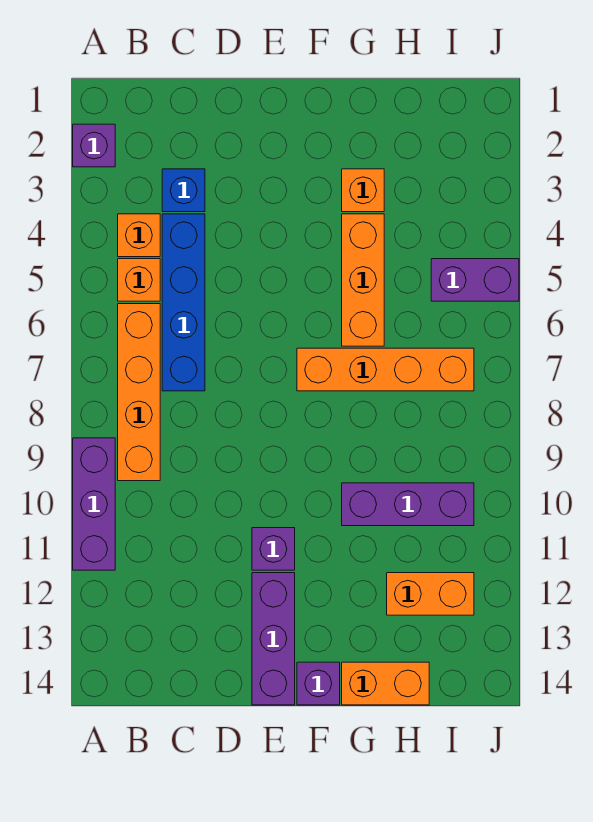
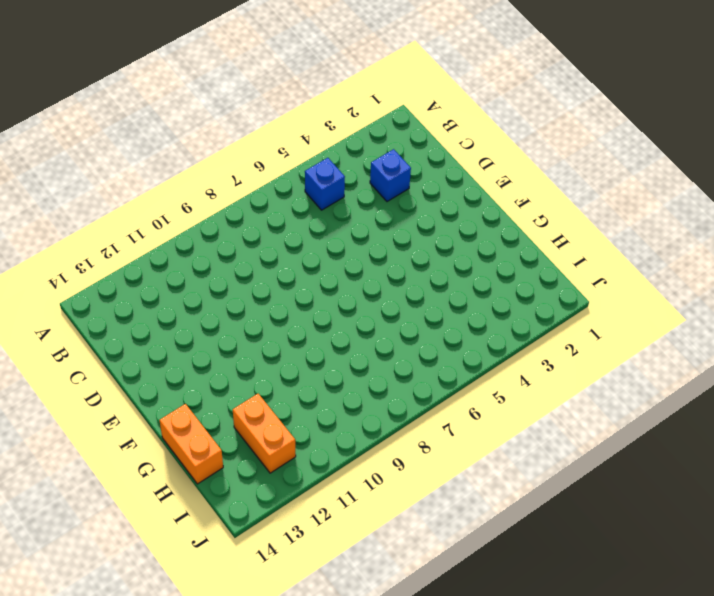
blue brick B5 level 1 -> orange brick B5 level 1
none -> purple brick A2 level 1
none -> purple brick A9:A11 level 1
none -> orange brick B4 level 1

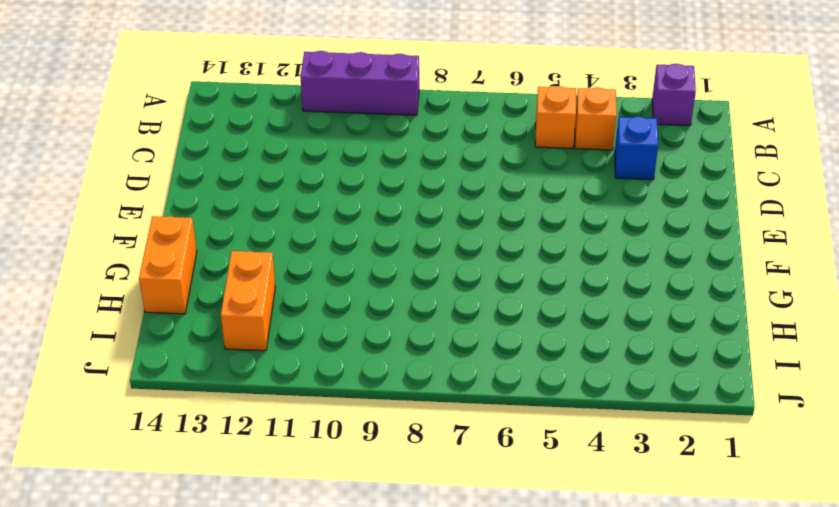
none -> orange brick B6:B9 level 1
none -> blue brick C4:C7 level 1
none -> purple brick E11 level 1

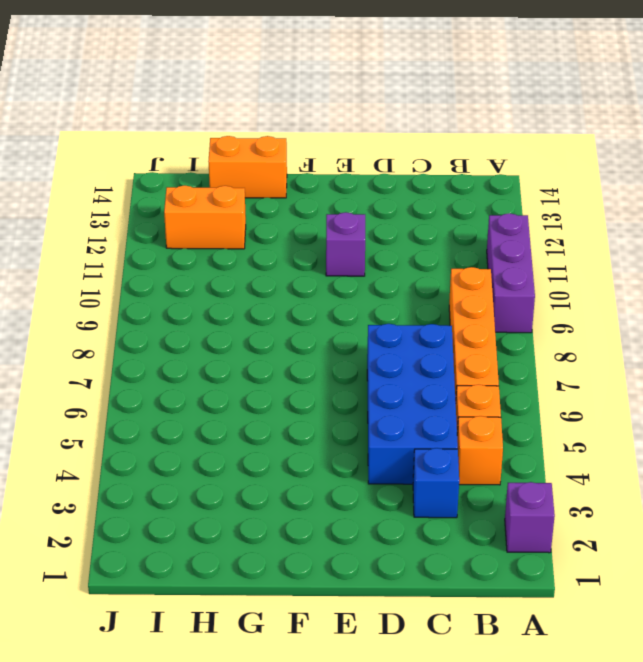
blue brick C4:D7 level 1 -> blue brick C4:C7 level 1
none -> purple brick E12:E14 level 1
none -> orange brick F7:I7 level 1
none -> purple brick F14 level 1

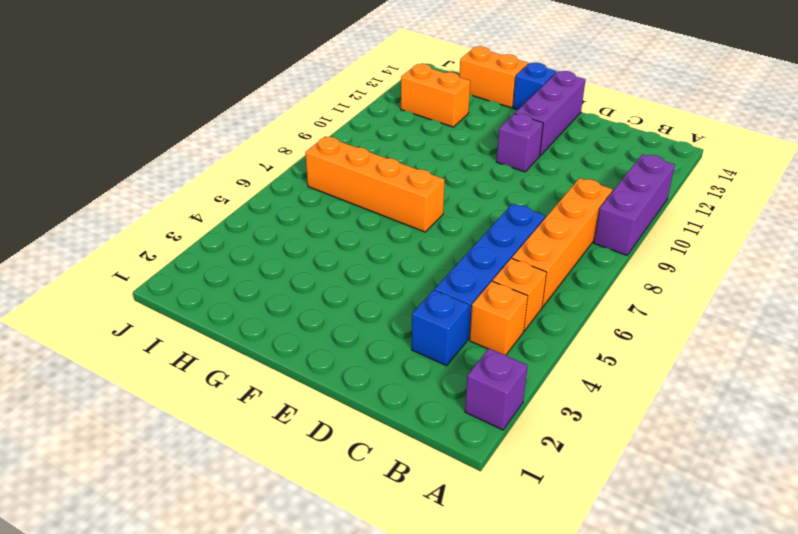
blue brick F14 level 1 -> purple brick F14 level 1
none -> orange brick G3 level 1
none -> orange brick G4:G6 level 1
none -> purple brick G10:I10 level 1

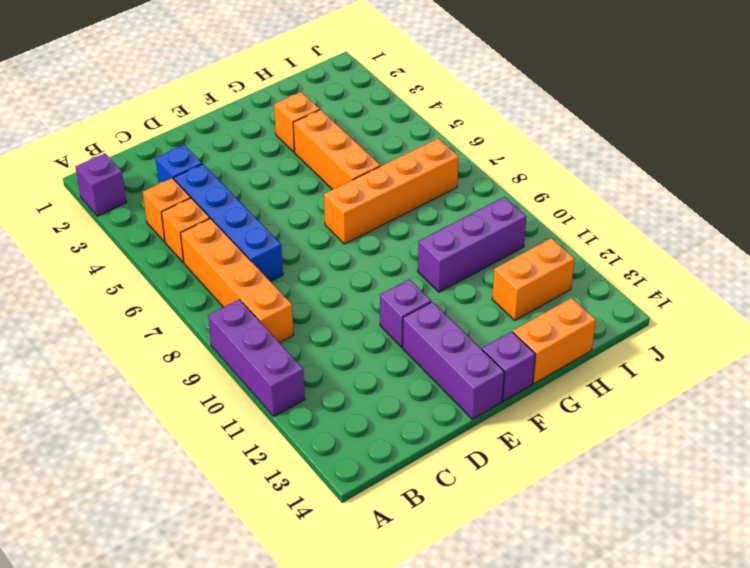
none -> purple brick I5:J5 level 1

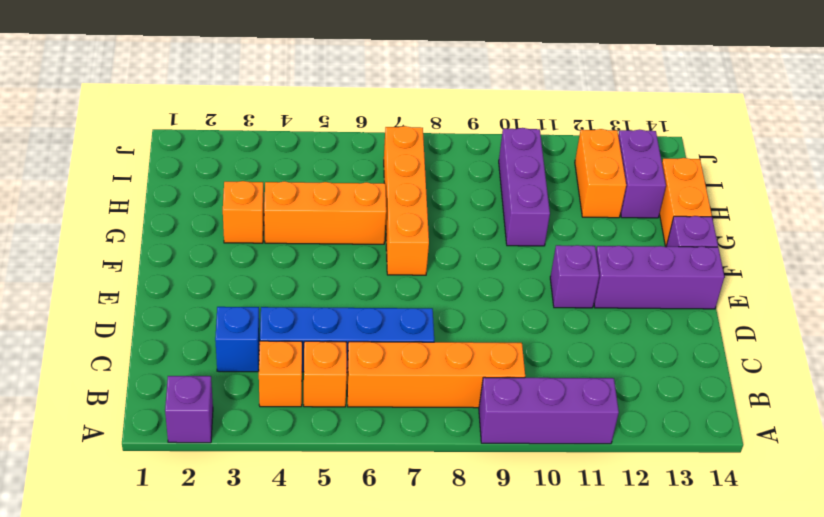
purple brick H13:I13 level 1 -> purple brick I5:J5 level 1

